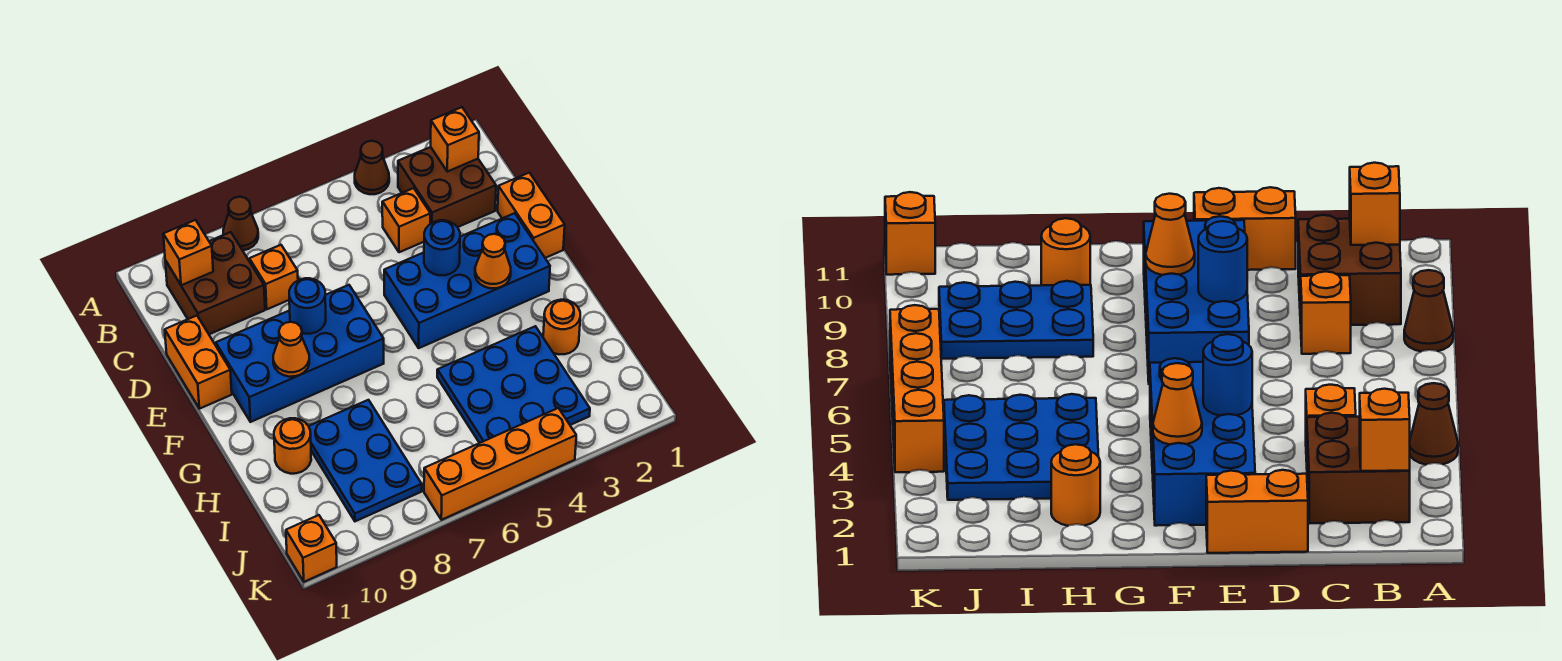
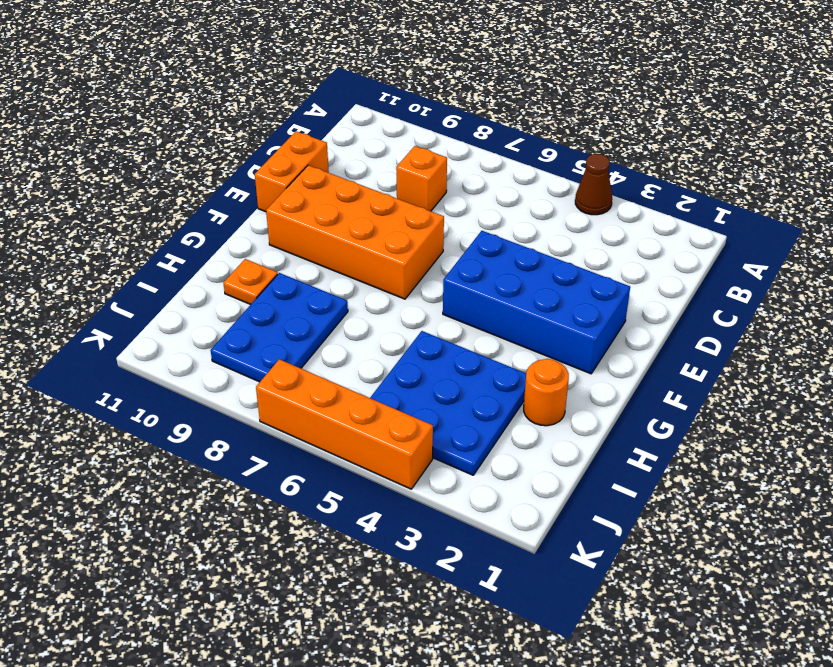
orange brick E7:F10 level 1 -> blue brick E7:F10 level 1
orange plate H10 level 1 -> orange round brick H10 level 1
none -> brown cone A8 level 1
none -> brown brick B2:C3 level 1
none -> brown brick B9:C10 level 1

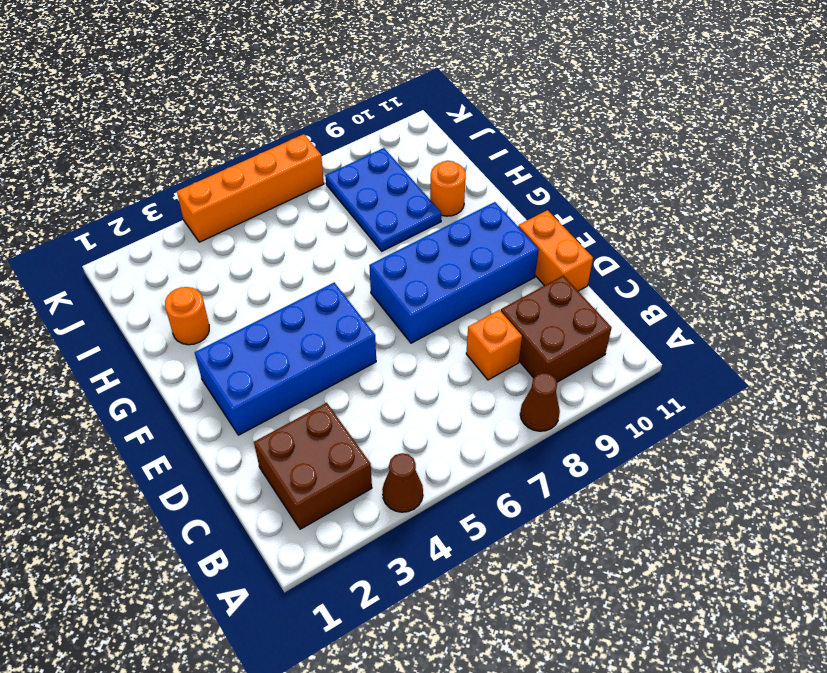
none -> orange brick C4 level 1
none -> orange brick D1:E1 level 1
none -> blue plate H3:J5 level 1

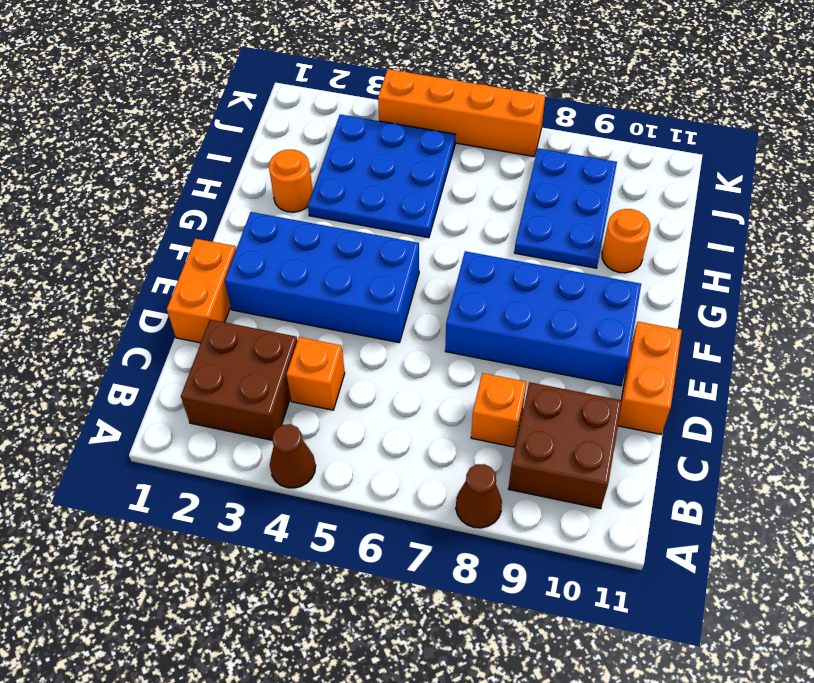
none -> orange brick K11 level 1
none -> orange brick B2 level 2
none -> orange brick B10 level 2

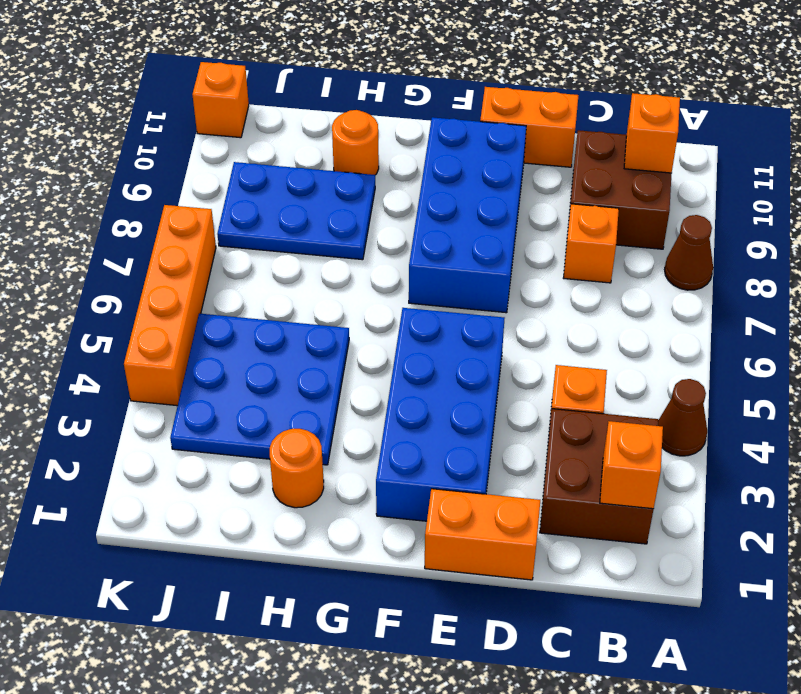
none -> blue round brick E4 level 2
none -> blue round brick E8 level 2
none -> orange cone F3 level 2

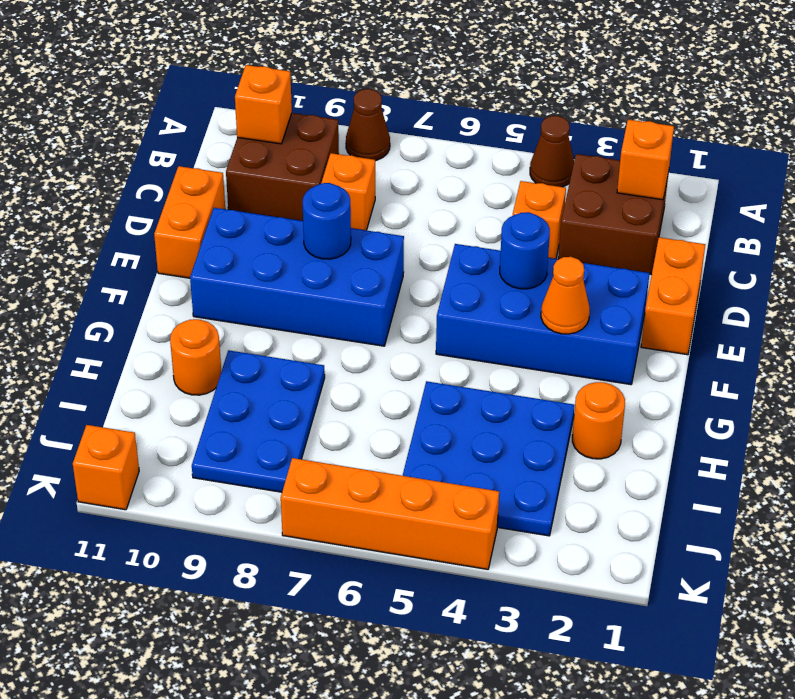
none -> orange cone F9 level 2

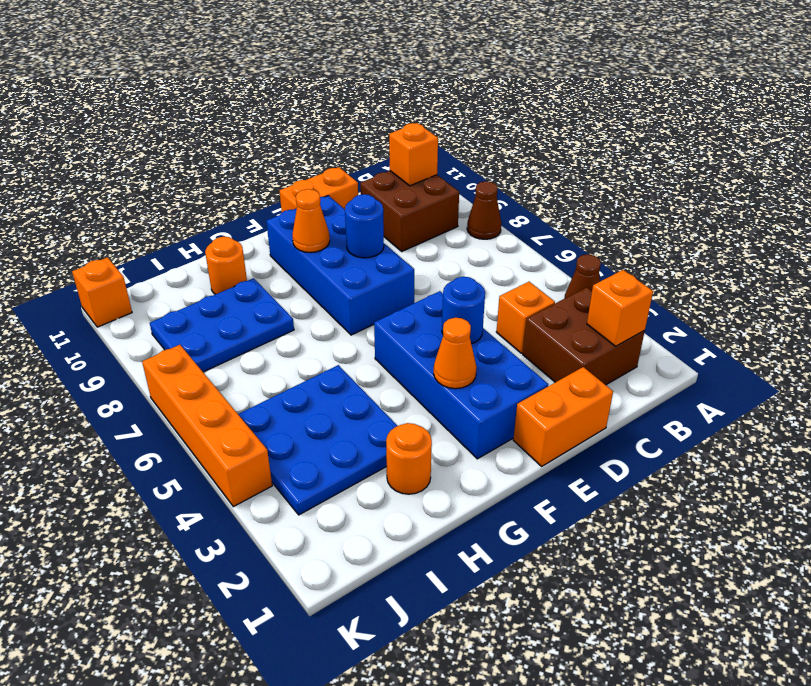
none -> orange brick C8 level 1

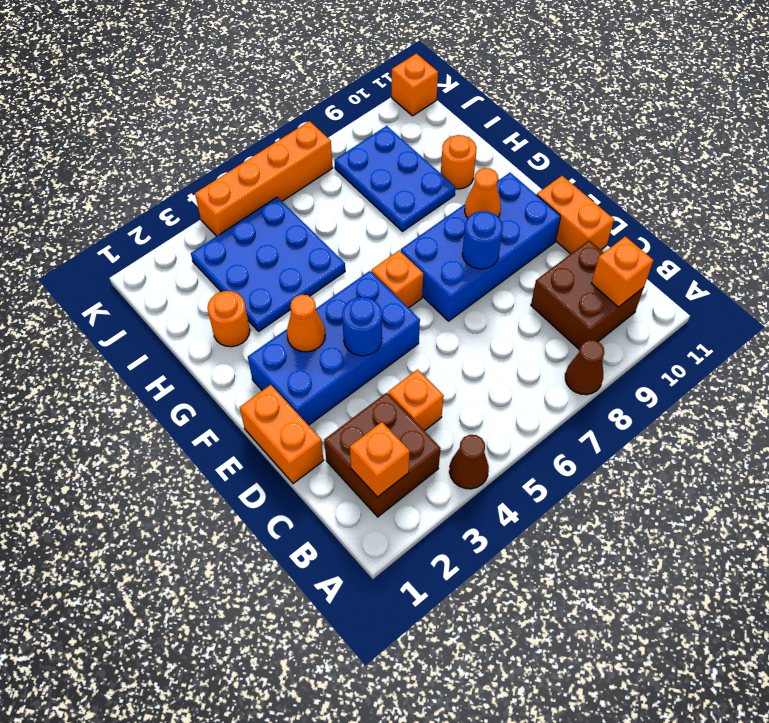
orange brick F6 level 1 -> orange brick C8 level 1

